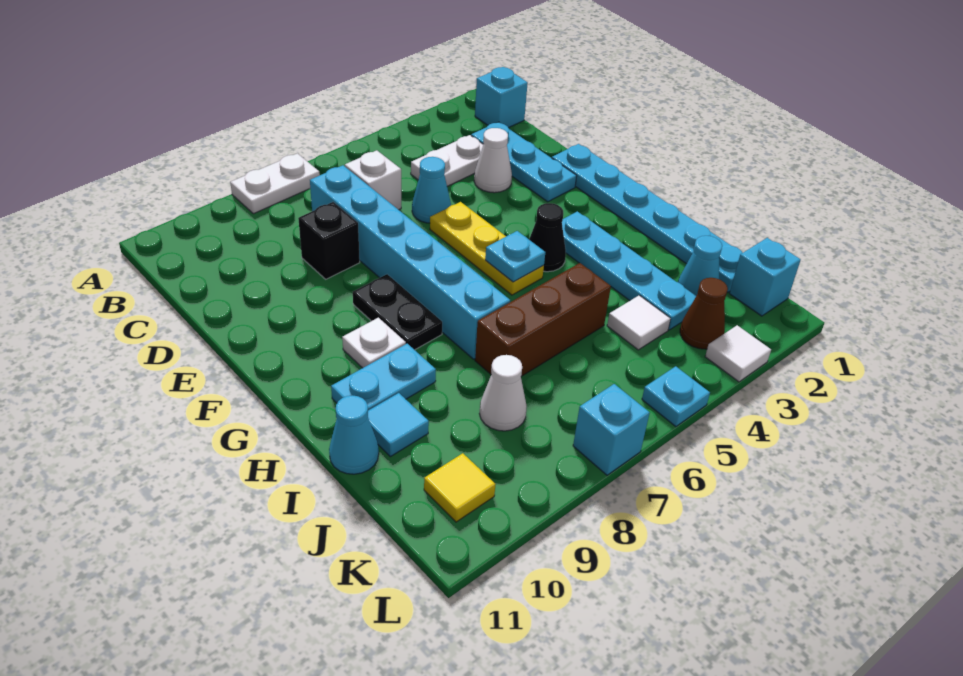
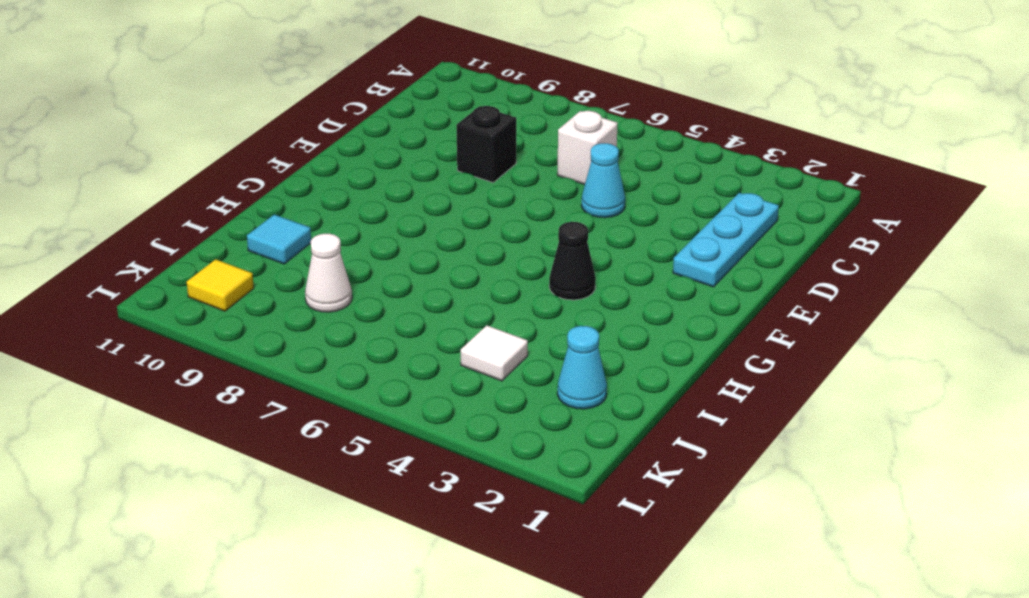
none -> white plate A7:A8 level 1
none -> cyan brick B1 level 1
none -> white plate C3:C4 level 1

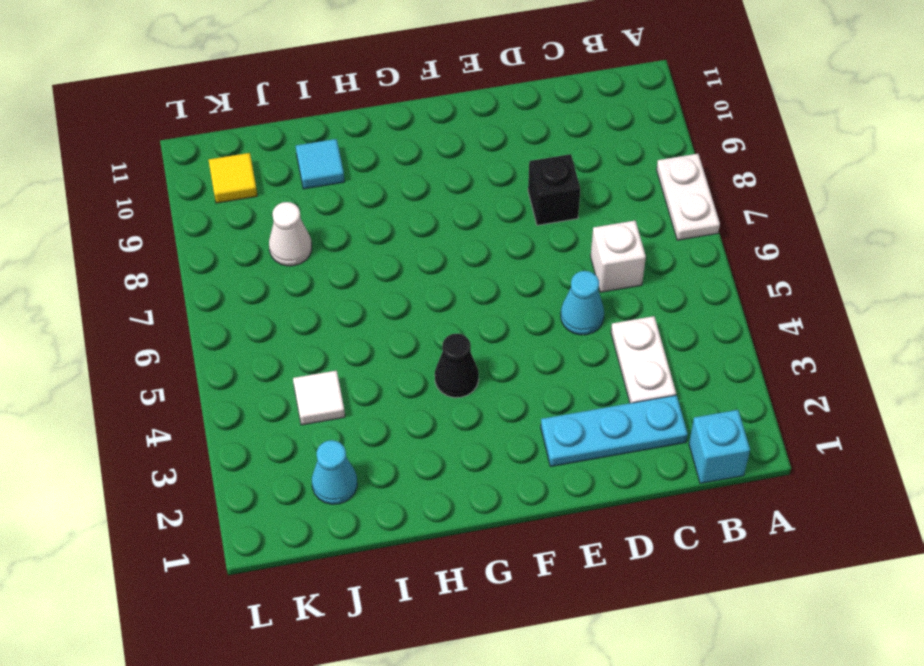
none -> cyan brick C7:H7 level 1
none -> white cone D3 level 1
none -> cyan plate E1:J1 level 1

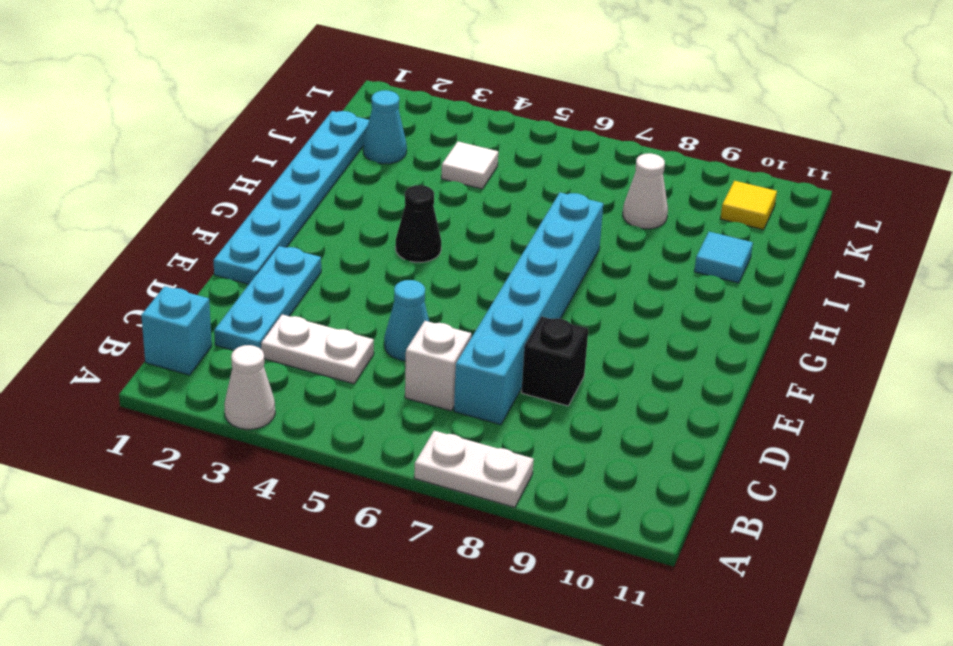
white cone A3 level 1 -> white cone D3 level 1
none -> yellow plate E5:G5 level 1
none -> black plate F8:G8 level 1
none -> cyan plate G3:J3 level 1

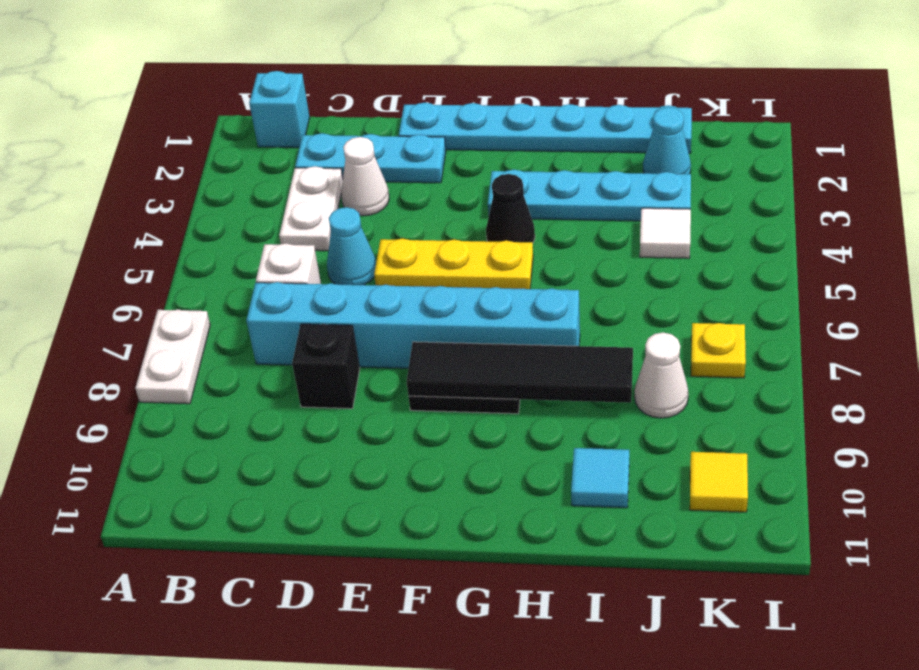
black tile F8:I8 level 2 -> none
yellow plate K7 level 1 -> none
none -> white plate G9 level 1
none -> cyan plate H9:H10 level 1
none -> brown brick I5:I7 level 1

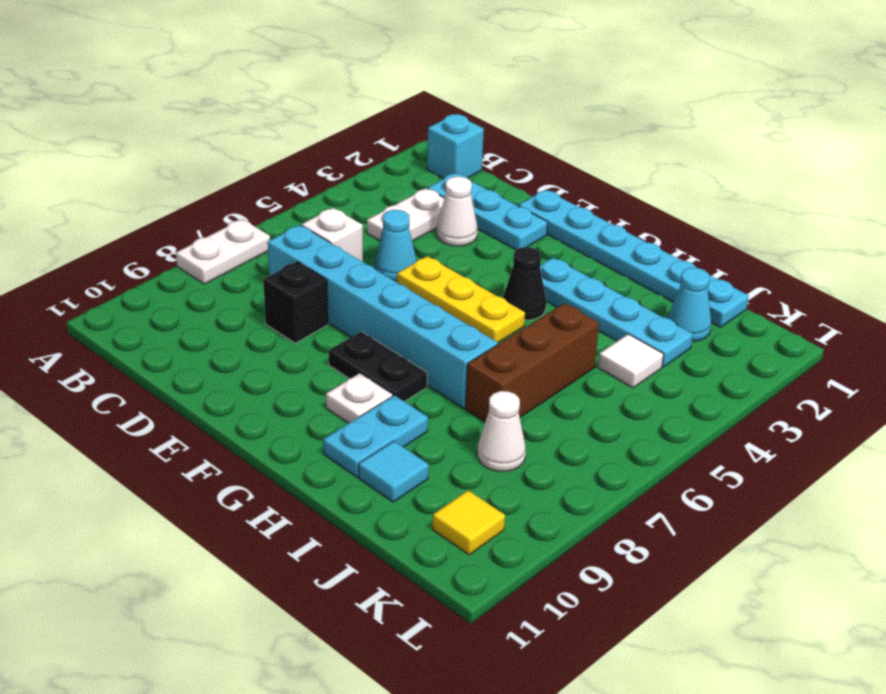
none -> cyan cone I11 level 1
none -> cyan brick K1 level 1
none -> brown cone K3 level 1

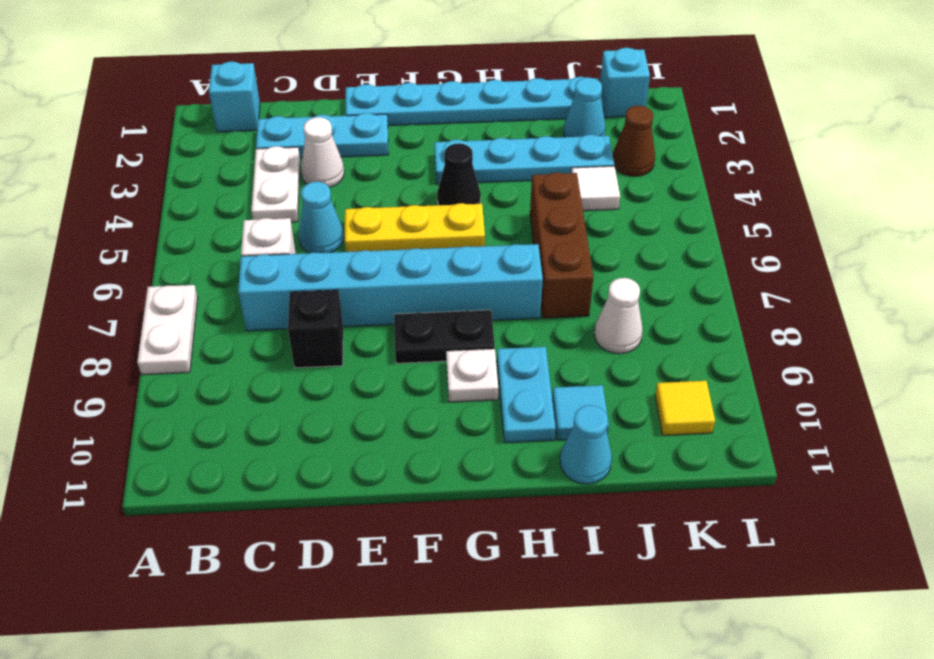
none -> white tile L3 level 1
none -> cyan plate L5 level 1
none -> cyan brick L7 level 1

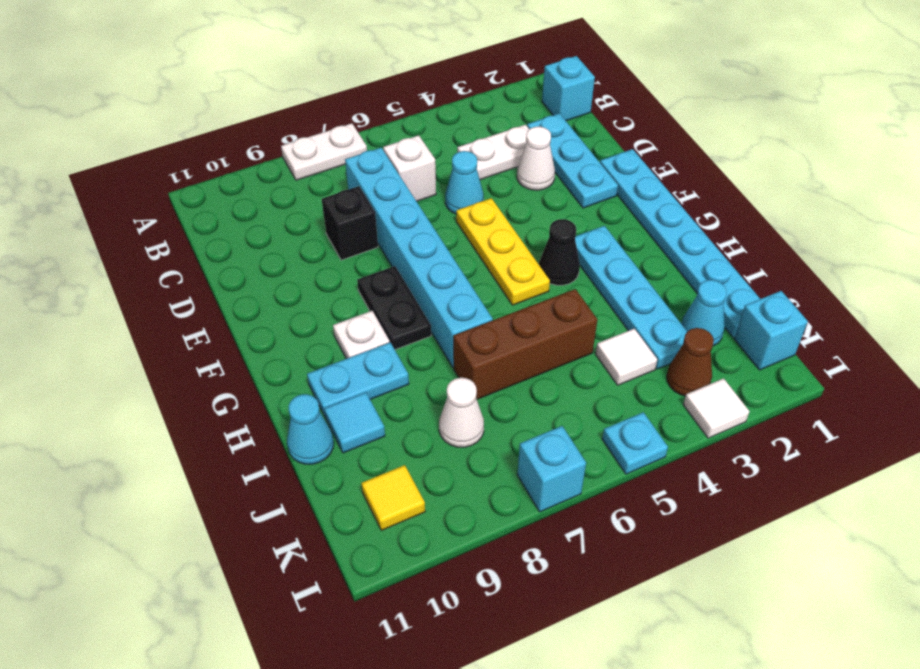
none -> cyan plate G5 level 2

